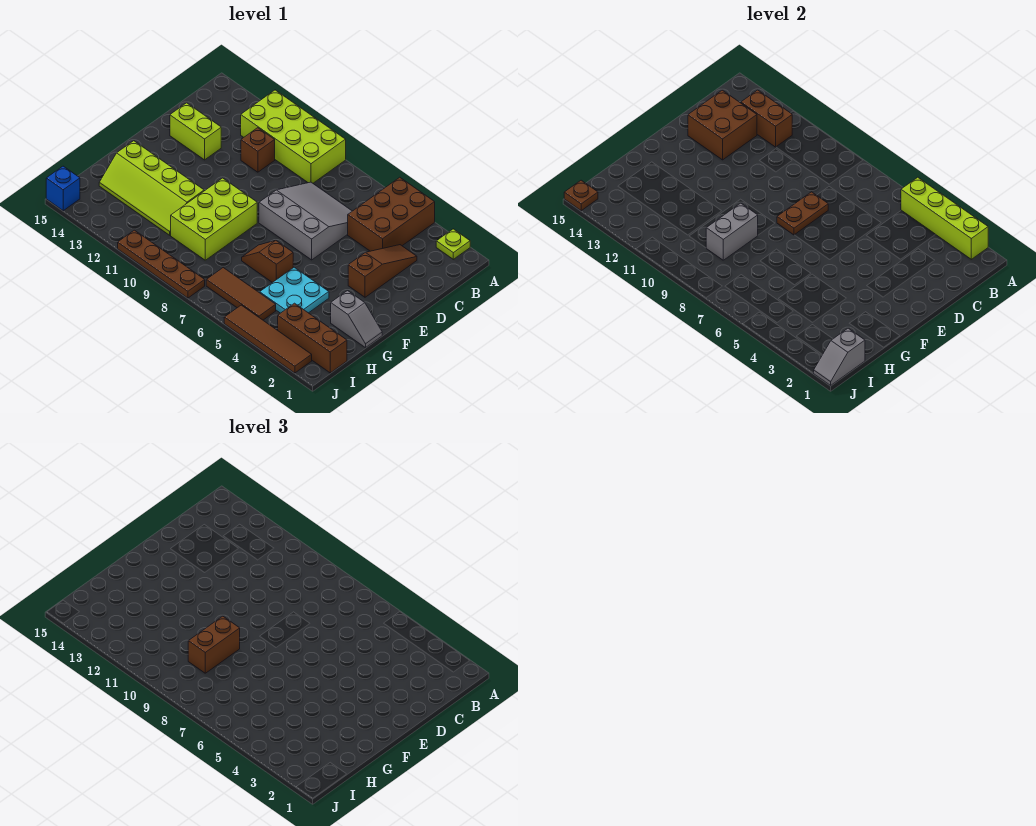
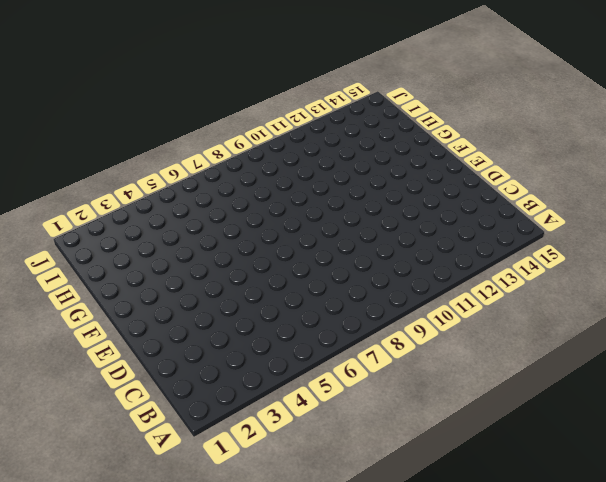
none -> lime plate A2 level 1
none -> brown brick A4:C5 level 1
none -> lime brick A9:B12 level 1

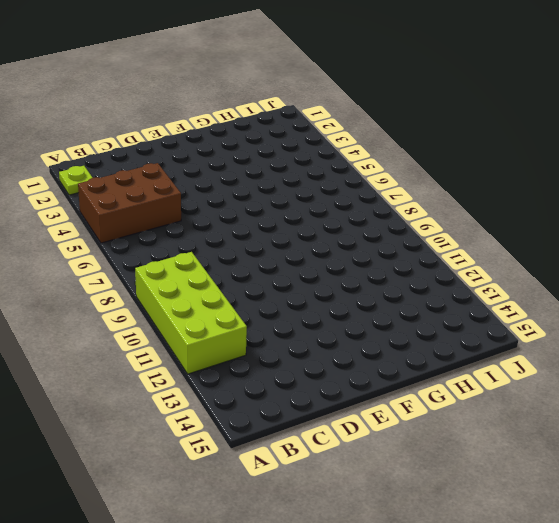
none -> brown slope C3:E3 level 1 top E
none -> grey slope C6:E8 level 1 top E
none -> brown brick C11 level 1

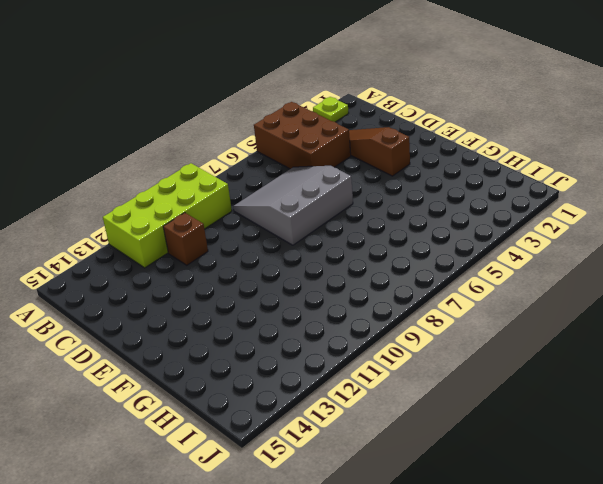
none -> lime brick D13:D14 level 1
none -> lime brick F9:H10 level 1
none -> grey slope G1:G2 level 1 top 2

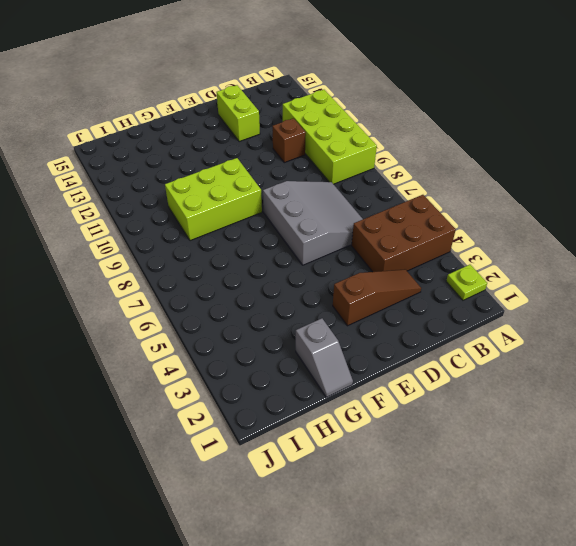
none -> cyan plate G4:H5 level 1
none -> brown slope G6:G7 level 1 top 6
none -> lime slope G11:H14 level 1 top G

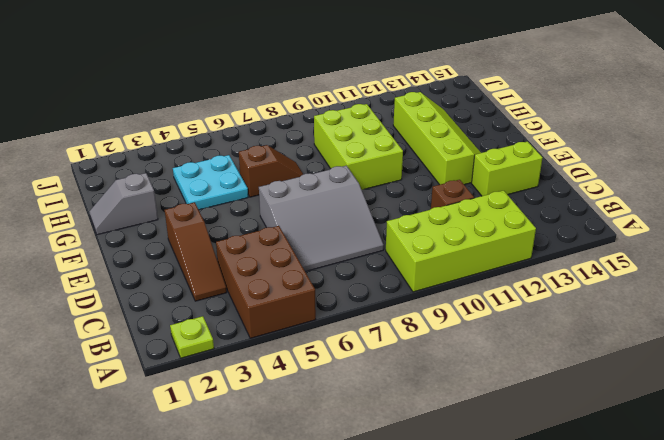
lime slope E12:H13 level 1 top 12 -> lime slope G11:H14 level 1 top G
none -> brown brick I1:I3 level 1
none -> brown tile I5:I7 level 1
none -> brown tile J2:J5 level 1

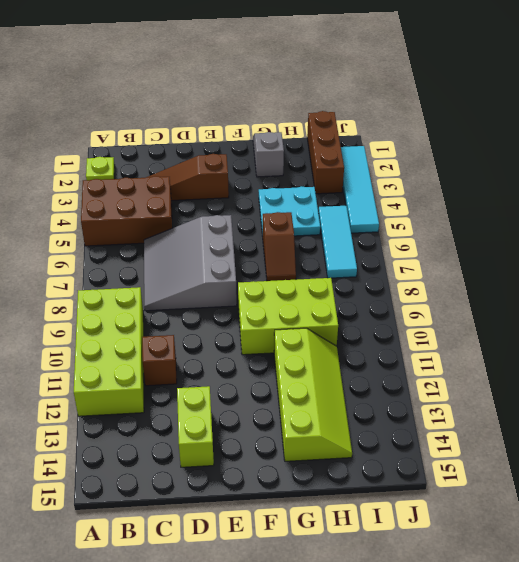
cyan tile I5:I7 level 1 -> brown tile I5:I7 level 1
cyan tile J2:J5 level 1 -> brown tile J2:J5 level 1
none -> brown plate J8:J11 level 1
none -> blue brick J15 level 1
none -> lime brick A2:A5 level 2

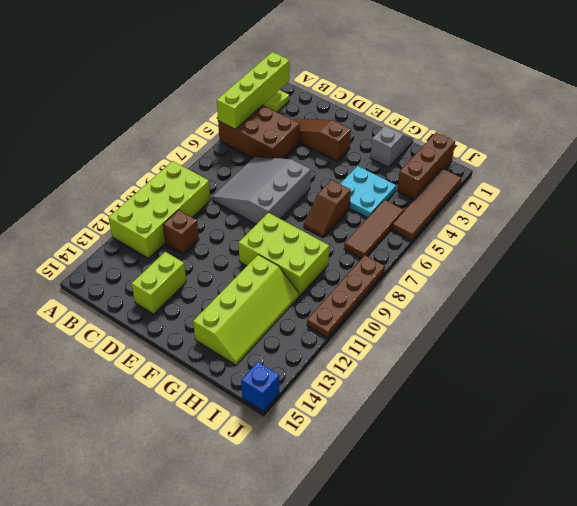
none -> brown brick B12:B13 level 2
none -> brown brick C13:D14 level 2
none -> brown plate D8:E8 level 2

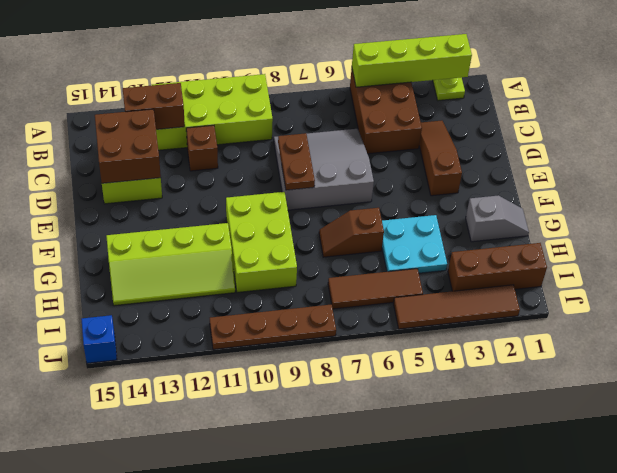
none -> grey brick G9:H9 level 2
none -> grey slope I1:J1 level 2 top I
none -> brown plate J15 level 2

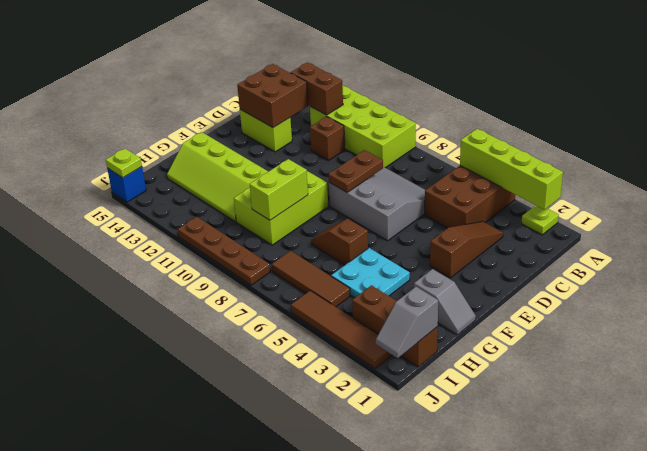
lime brick G9:H9 level 2 -> grey brick G9:H9 level 2
lime plate J15 level 2 -> brown plate J15 level 2
none -> brown brick G9:H9 level 3

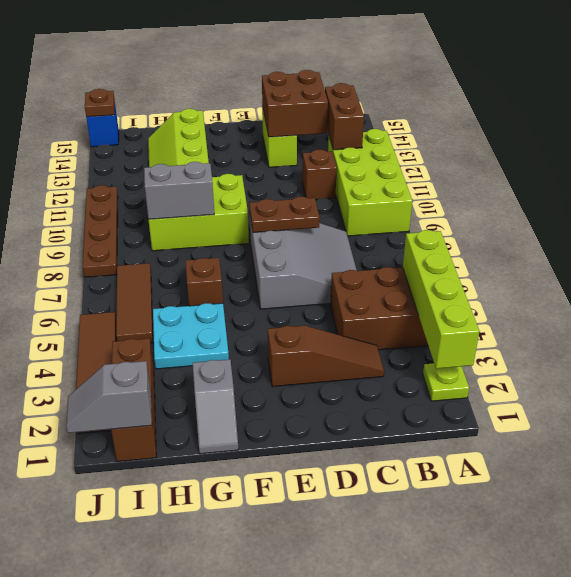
none -> brown brick G9:H9 level 3

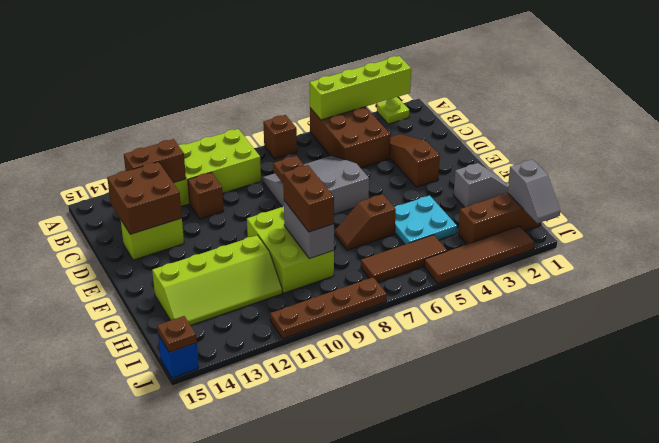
brown brick A7 level 1 -> none

